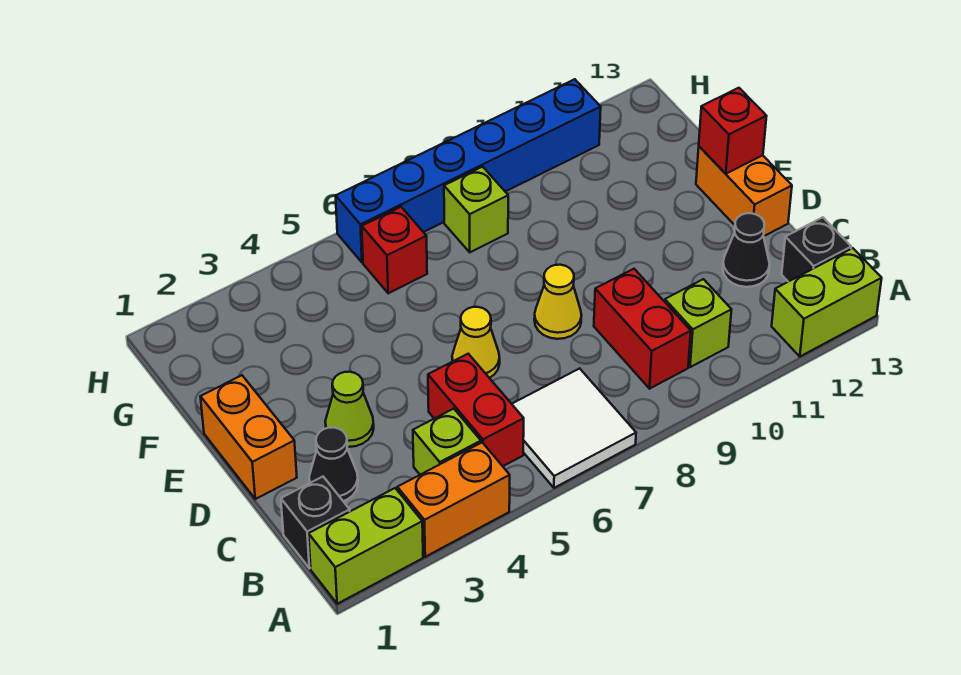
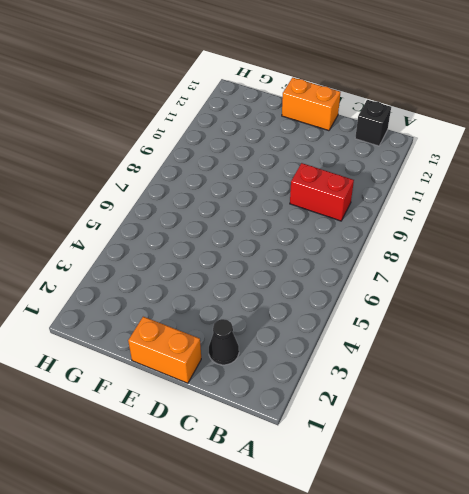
none -> lime brick A1:A2 level 1
none -> orange brick A3:A4 level 1
none -> white tile A6:B7 level 1

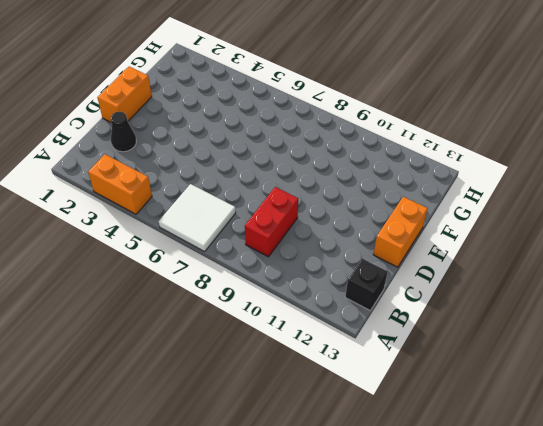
none -> lime brick A1:A2 level 1
none -> lime brick A12:A13 level 1
none -> black brick B1 level 1

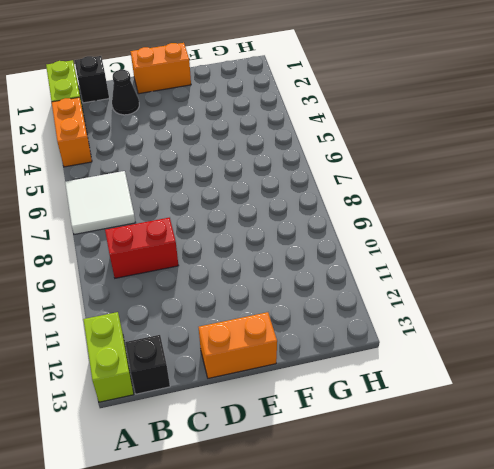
none -> lime brick B4 level 1
none -> red brick B5:C5 level 1
none -> lime brick B10 level 1

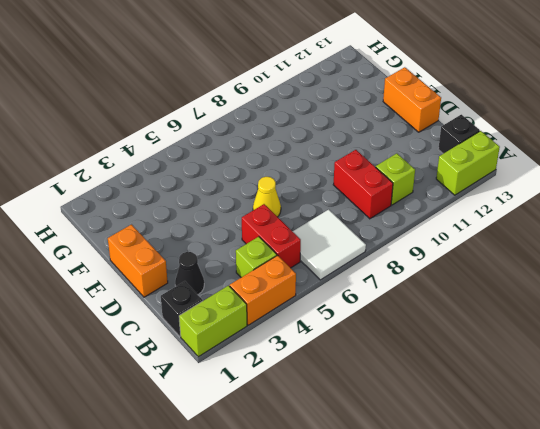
none -> black cone C12 level 1
none -> lime cone D3 level 1
none -> yellow cone D8 level 1

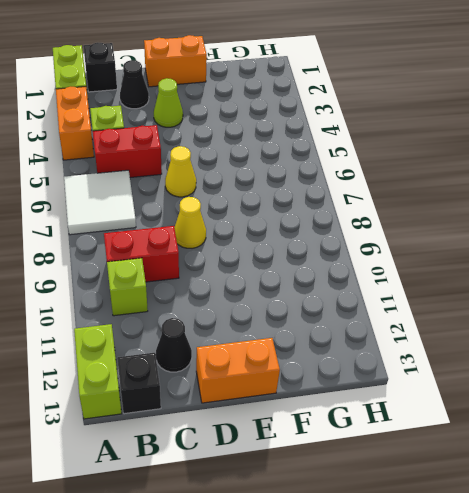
none -> red brick G6 level 1
none -> lime brick G8 level 1
none -> blue brick H6:H11 level 1

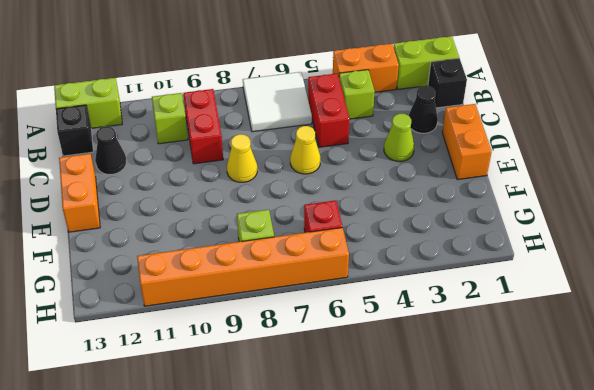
orange brick H6:H11 level 1 -> blue brick H6:H11 level 1
none -> red brick E13 level 2

